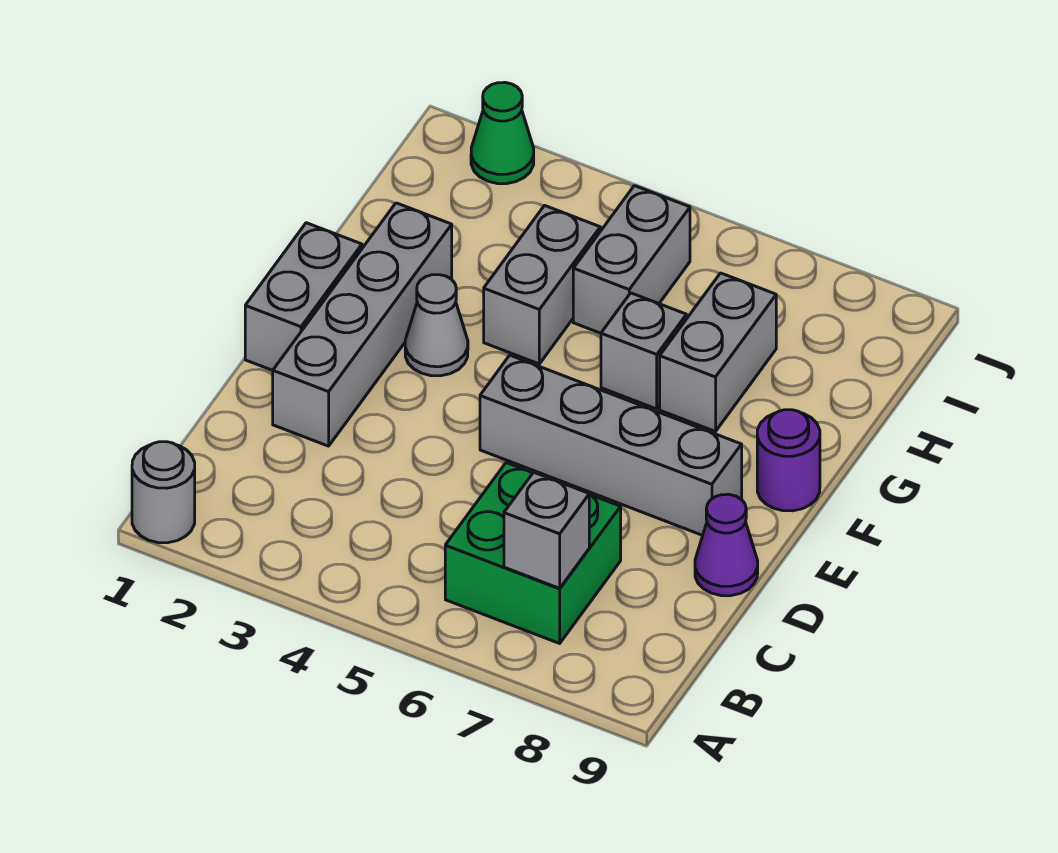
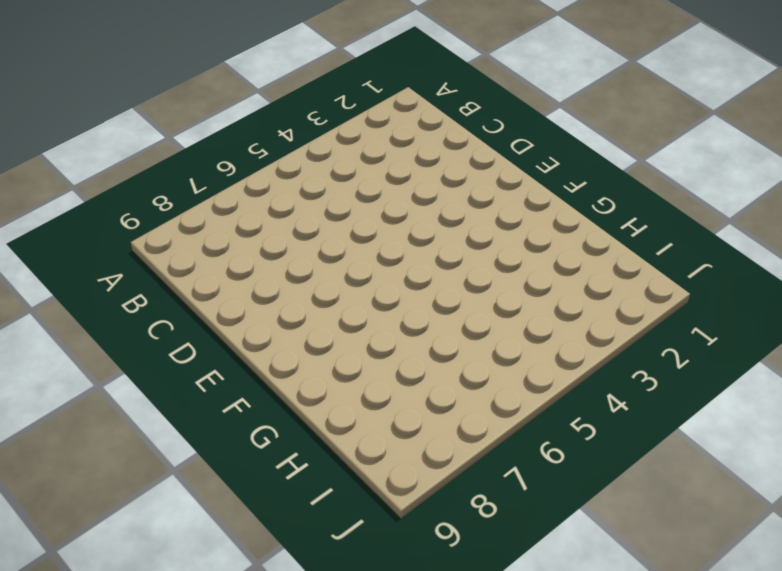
none -> grey round brick A1 level 1
none -> green brick B6:C7 level 1
none -> grey brick D2:G2 level 1

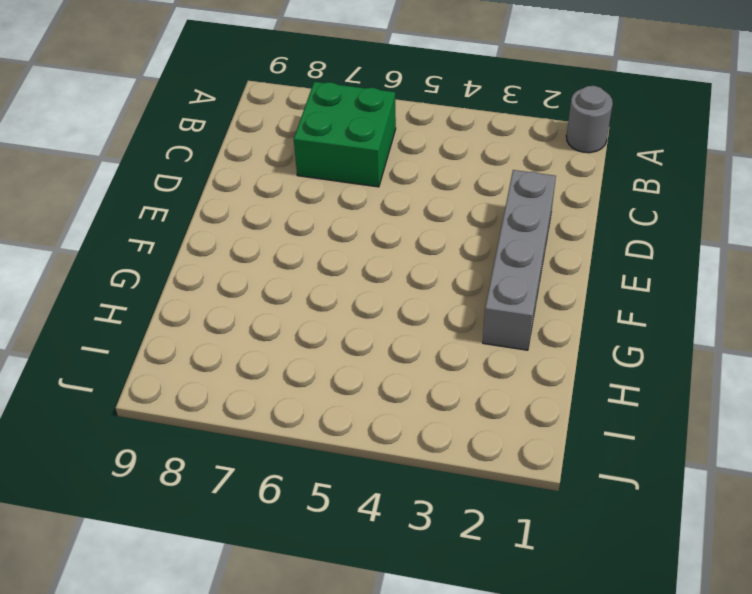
none -> purple cone D9 level 1
none -> grey brick E1:F1 level 1
none -> grey brick E5:E8 level 1

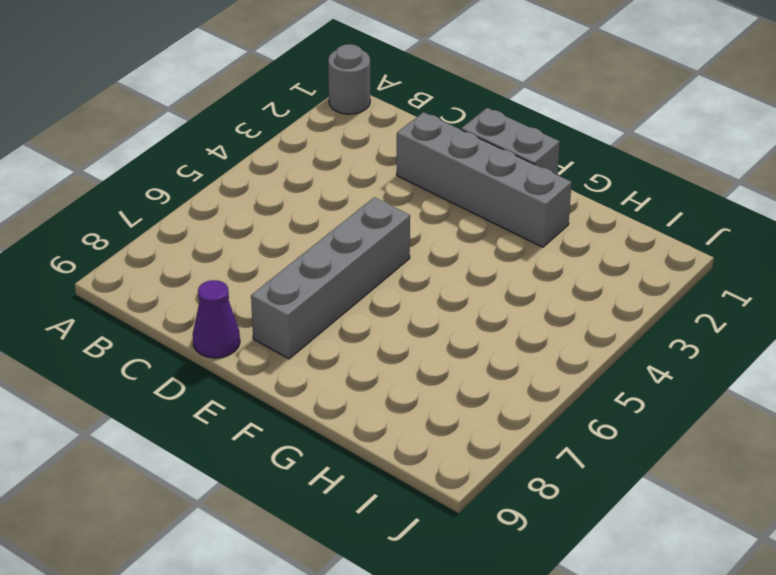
none -> green brick B6:C7 level 1
none -> grey cone F3 level 1
none -> purple round brick F9 level 1

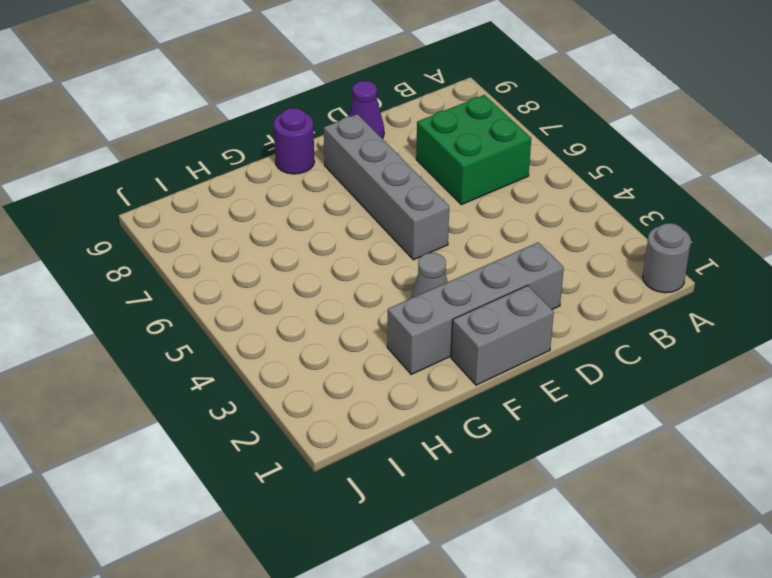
none -> grey brick G4:H4 level 1
none -> grey brick G6 level 1
none -> grey brick G7:H7 level 1

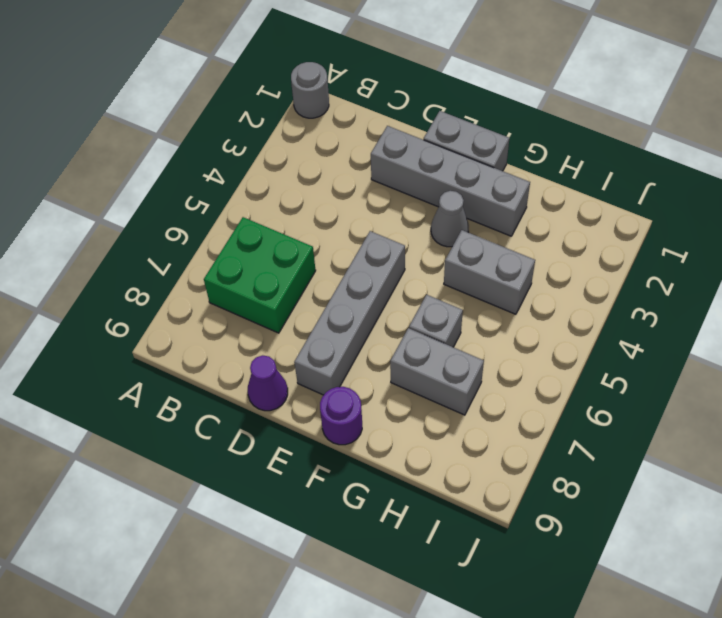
none -> grey brick H5:I5 level 1
none -> green cone J2 level 1
none -> grey brick B7 level 2

